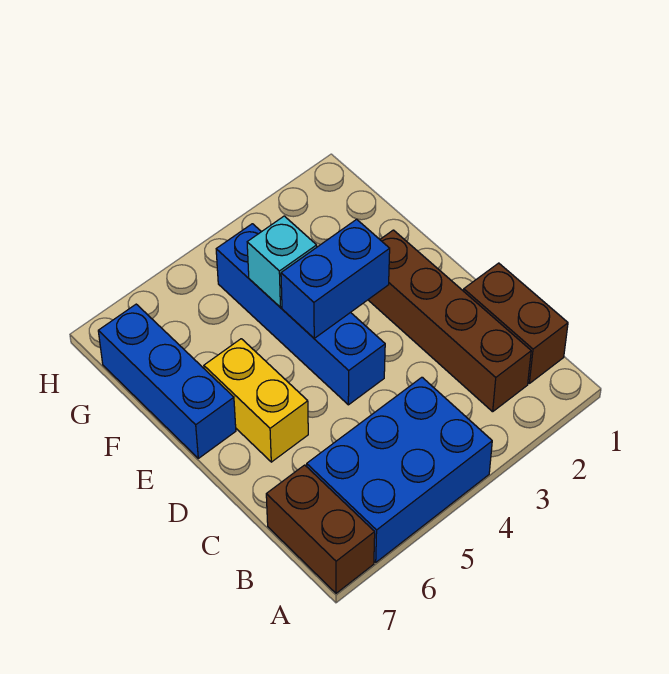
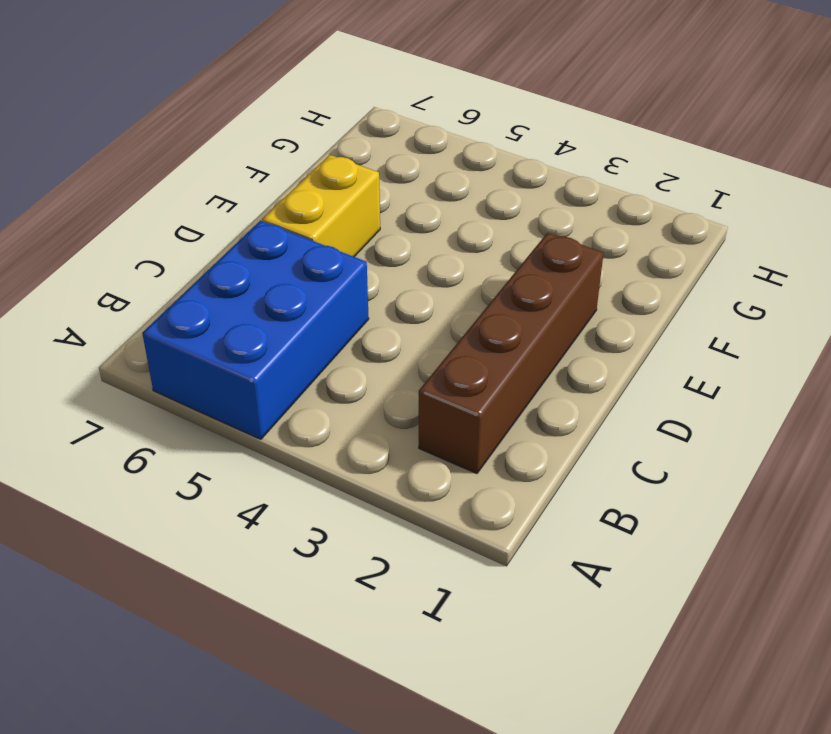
blue brick A5:C6 level 1 -> blue brick A4:B6 level 1
none -> brown brick A7:B7 level 1
none -> brown brick B1:C1 level 1

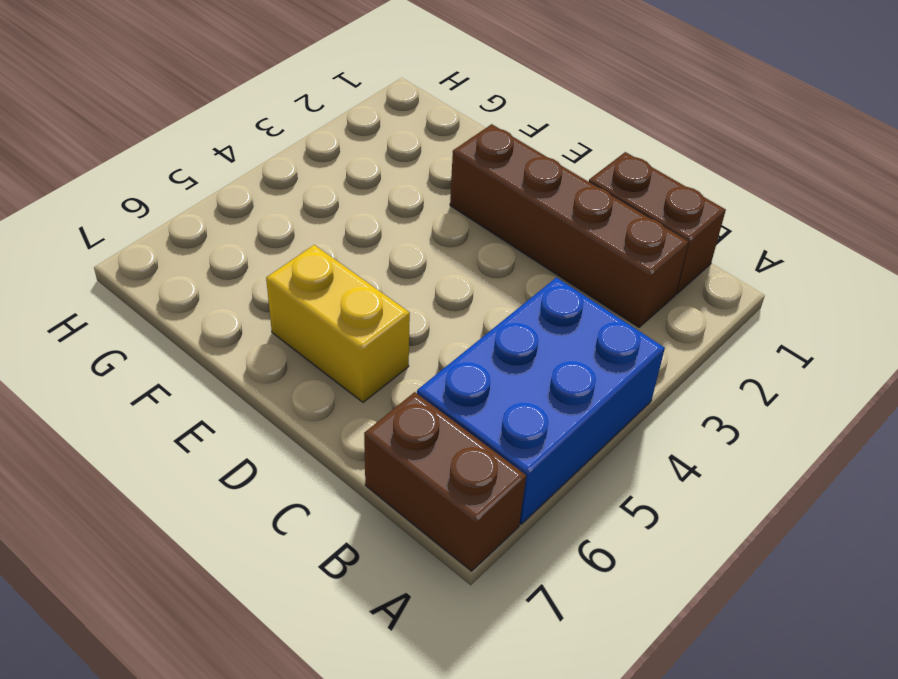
none -> blue brick D4:G4 level 1
none -> blue brick E7:G7 level 1

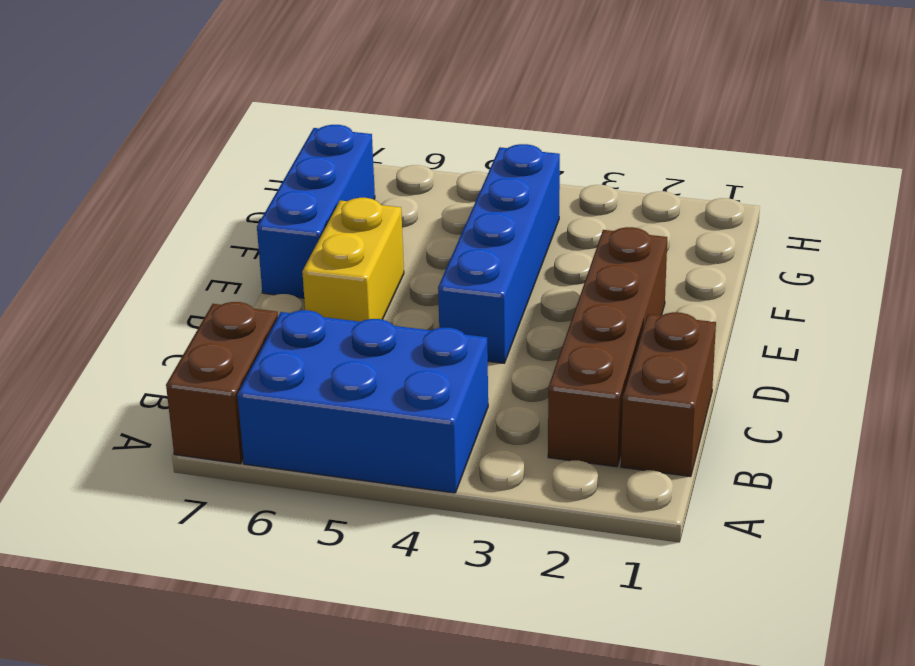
none -> blue brick E3:E4 level 2
none -> cyan brick F4 level 2

